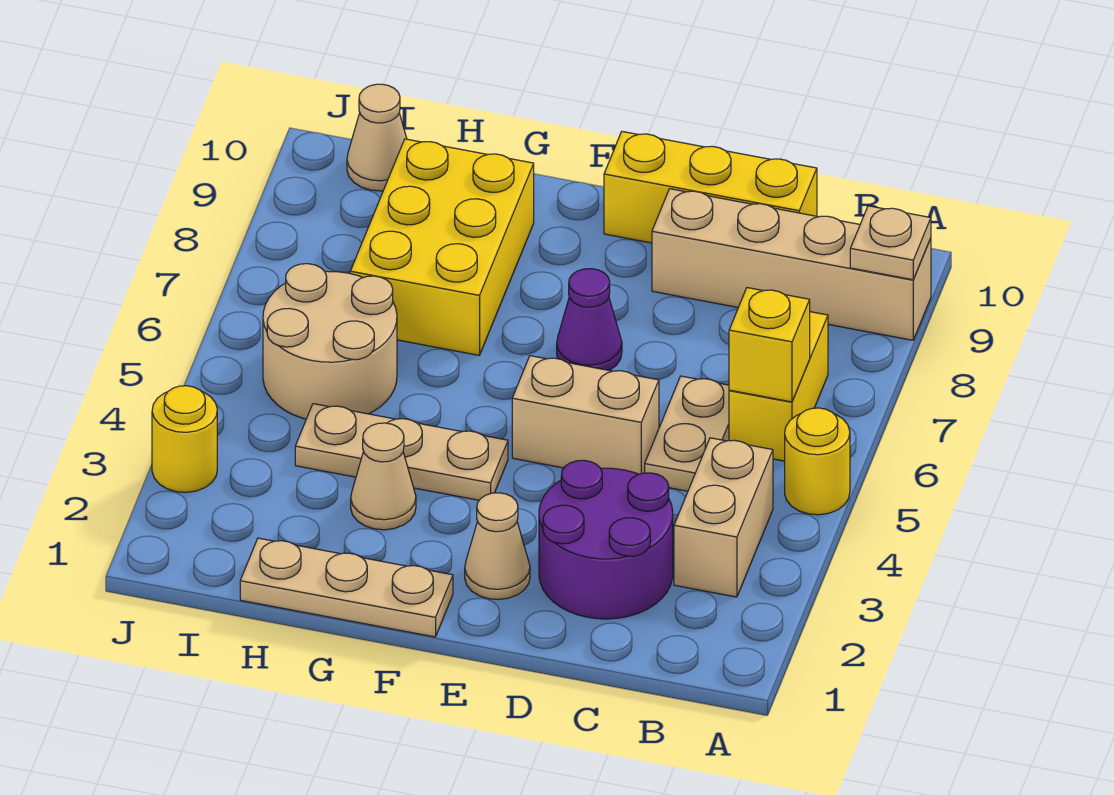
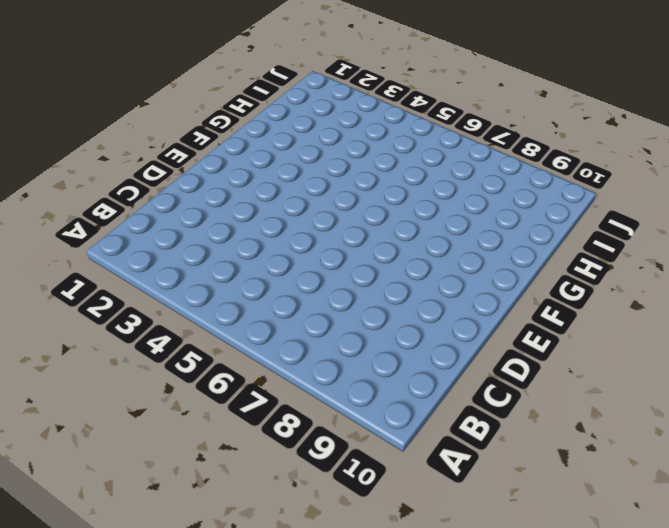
none -> yellow round brick A5 level 1
none -> tan brick A9:D9 level 1
none -> tan brick B3:B4 level 1

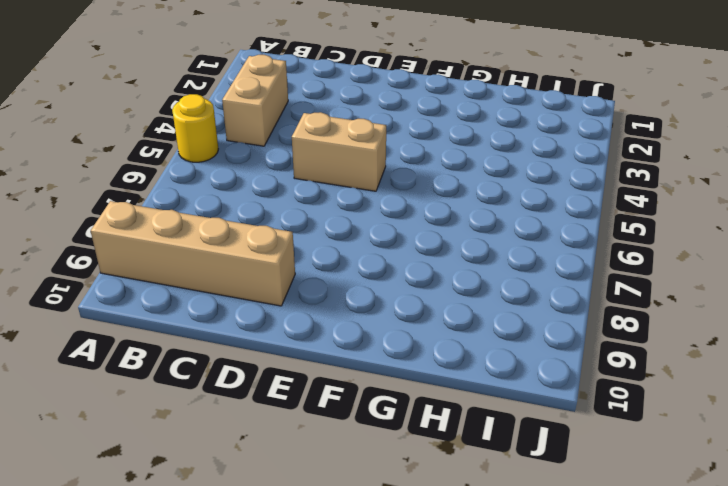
none -> yellow brick B6:B7 level 1
none -> purple round brick C2:D3 level 1
none -> tan plate C5:C6 level 1

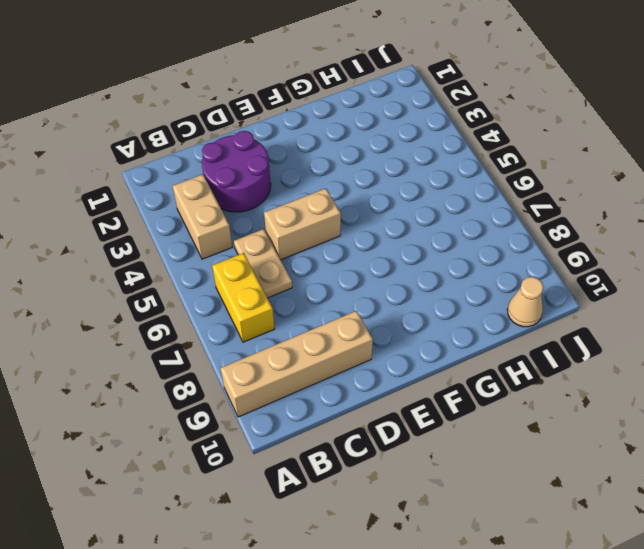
none -> yellow round brick A5 level 1
none -> yellow brick C10:E10 level 1
none -> tan cone E2 level 1

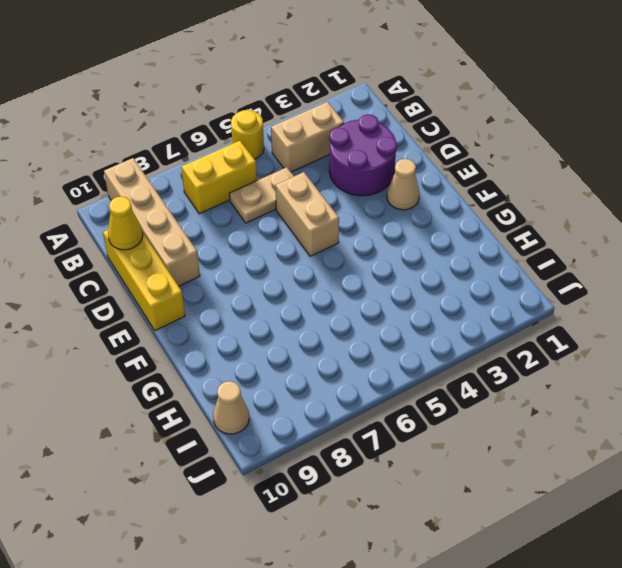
yellow cone C10 level 2 -> none
none -> purple cone E7 level 1
none -> tan plate F1:H1 level 1
none -> tan plate F4:H4 level 1

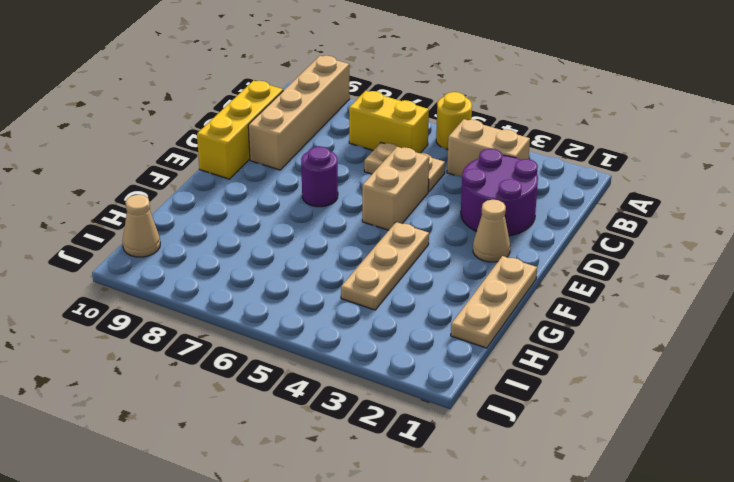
purple round brick E7 level 1 -> purple cone E7 level 1
none -> tan cone G3 level 1
none -> yellow brick G7:H9 level 1
none -> tan round brick H5:I6 level 1

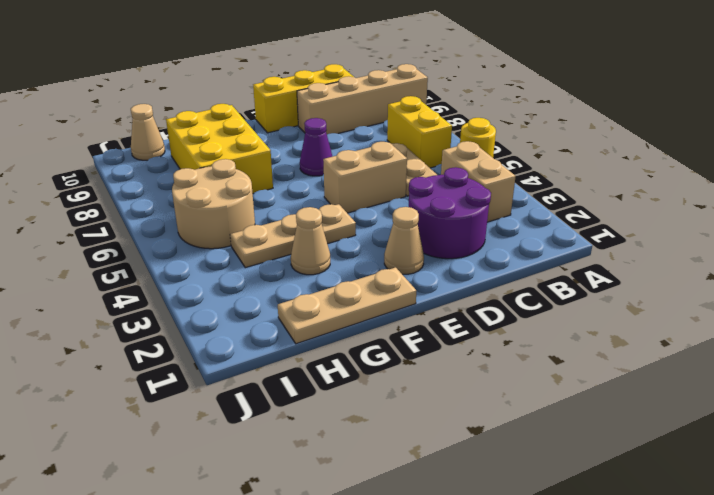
none -> yellow round brick J3 level 1
none -> tan plate A9 level 2
none -> yellow brick B6 level 2

